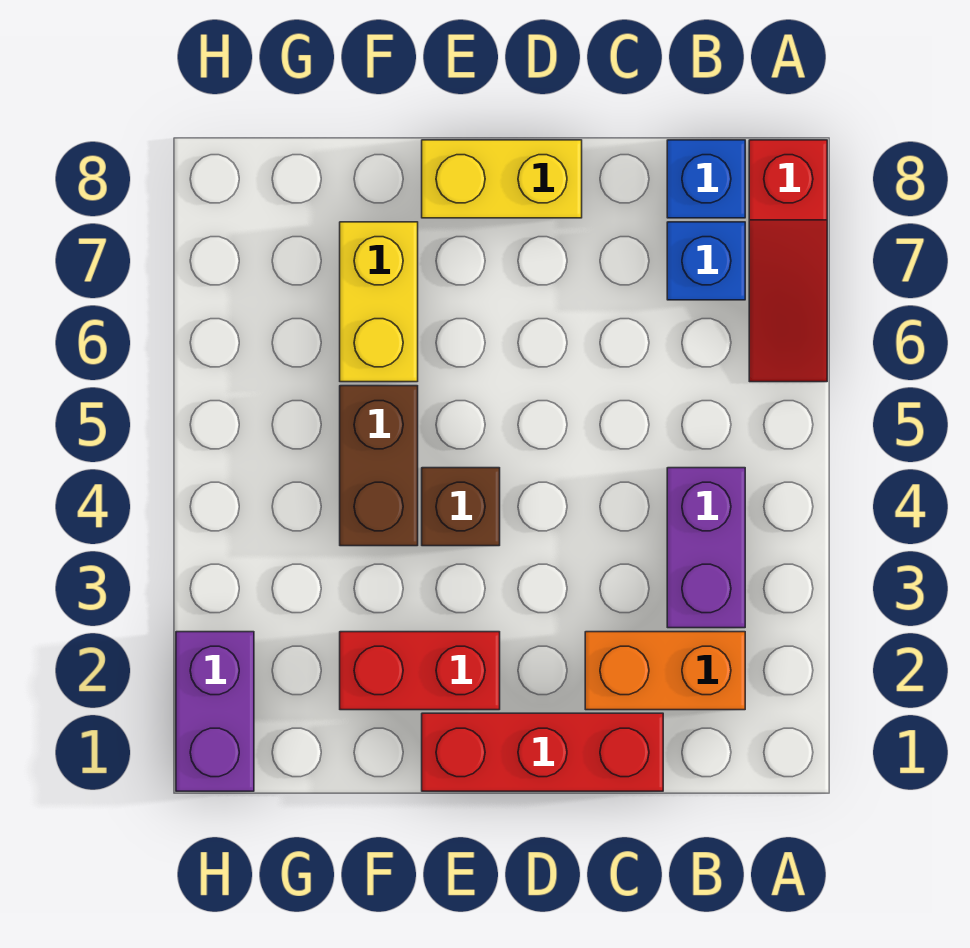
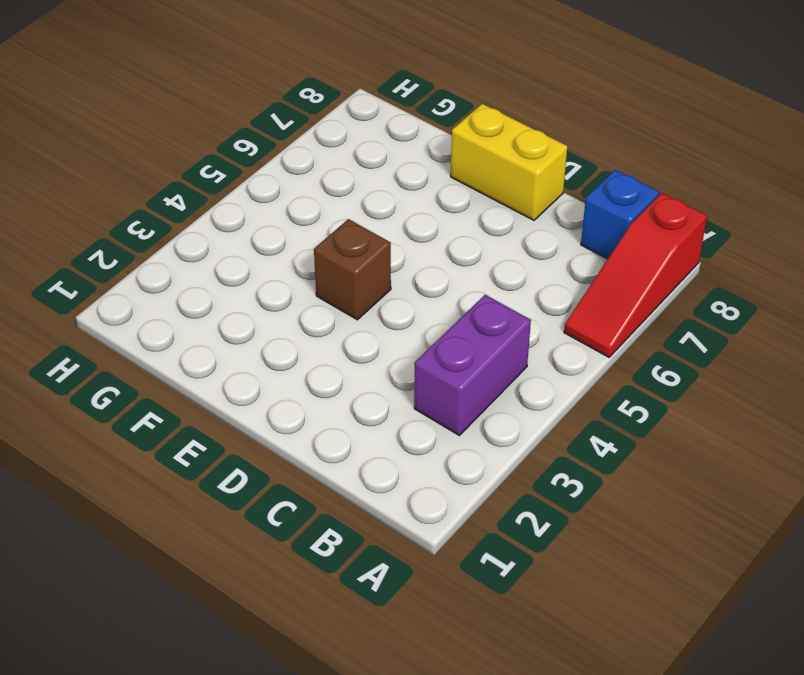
none -> orange brick B2:C2 level 1
none -> blue brick B7 level 1
none -> red brick C1:E1 level 1

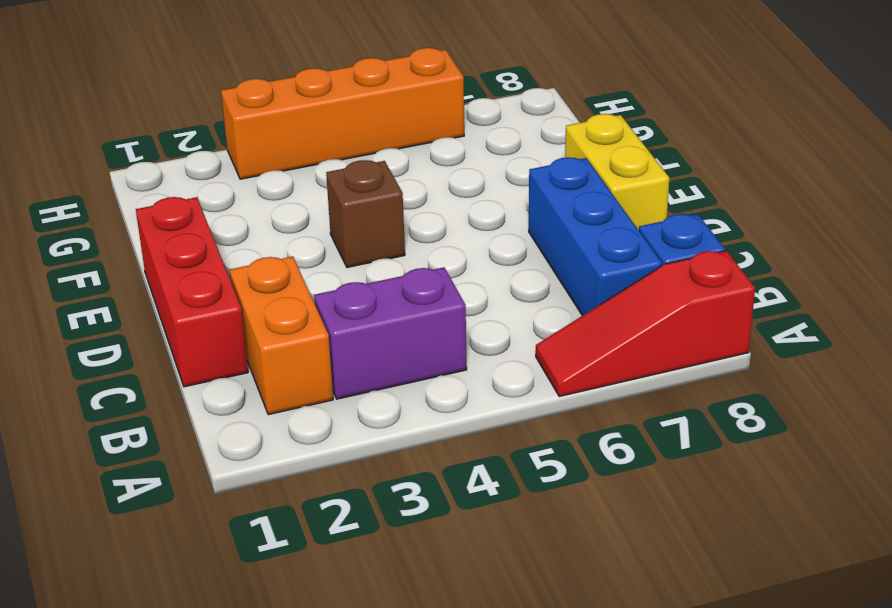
blue brick B7:D7 level 1 -> blue brick B7 level 1
orange brick H3:H6 level 1 -> none
none -> red brick E2:F2 level 1
none -> brown brick F4:F5 level 1
none -> yellow brick F6:F7 level 1

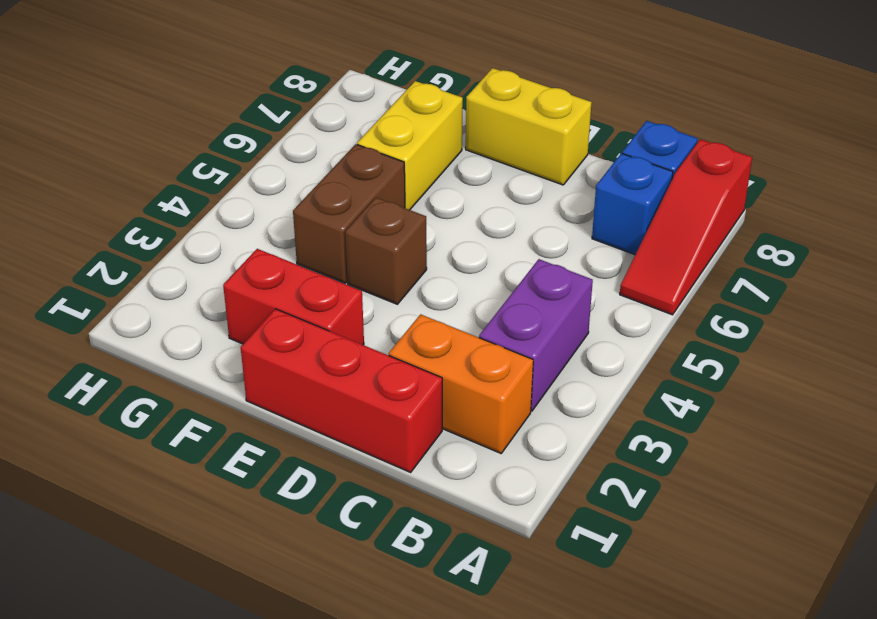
none -> purple brick H1:H2 level 1

